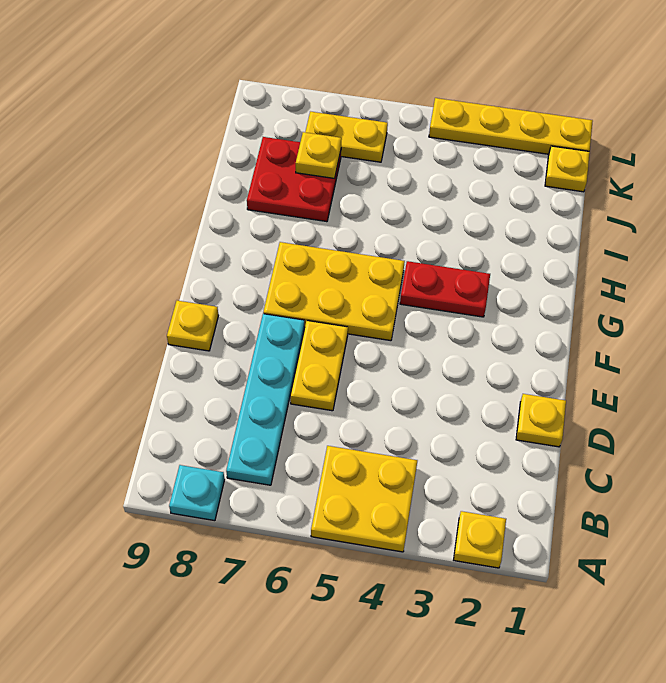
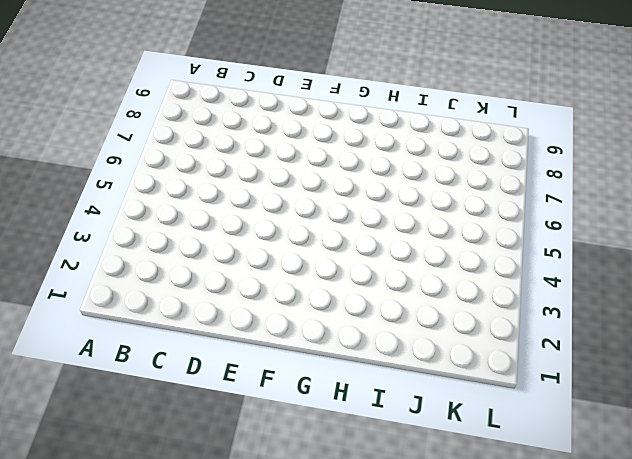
none -> yellow plate A2 level 1
none -> yellow plate A4:B5 level 1
none -> cyan plate A8 level 1

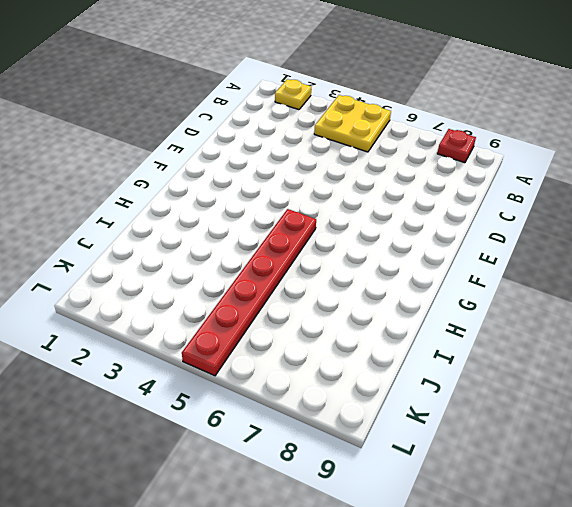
red plate A8 level 1 -> cyan plate A8 level 1
red plate G5:L5 level 1 -> yellow plate F5:G7 level 1
none -> cyan plate B7:E7 level 1
none -> yellow plate D1 level 1
none -> yellow plate D6:E6 level 1

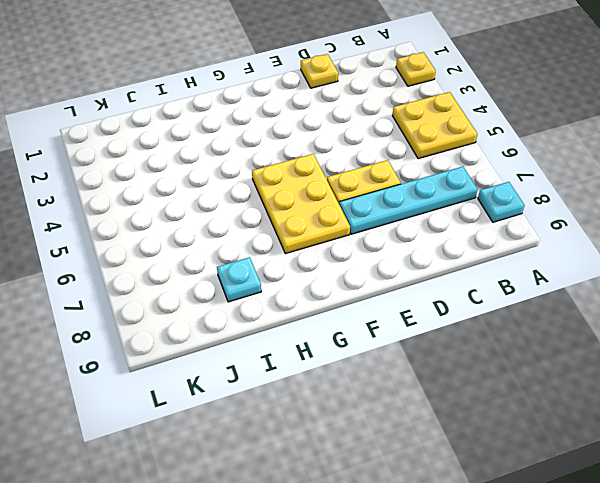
cyan plate I8 level 1 -> red plate I7:J8 level 1
none -> yellow plate E9 level 1
none -> red plate G3:G4 level 1
none -> yellow plate K1 level 1

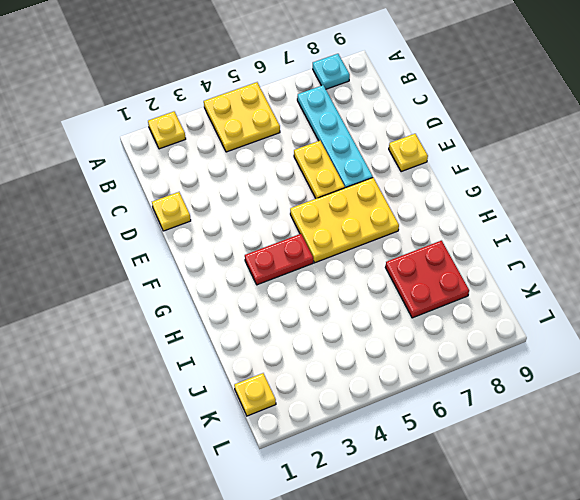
none -> yellow plate K6:K7 level 1
none -> yellow plate L1:L4 level 1
none -> yellow plate J7 level 2

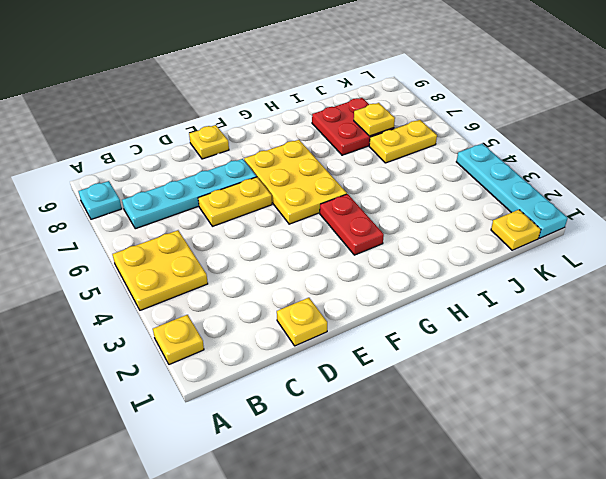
yellow plate J6:K6 level 1 -> yellow plate K6:K7 level 1
cyan plate L1:L4 level 1 -> yellow plate L1:L4 level 1

